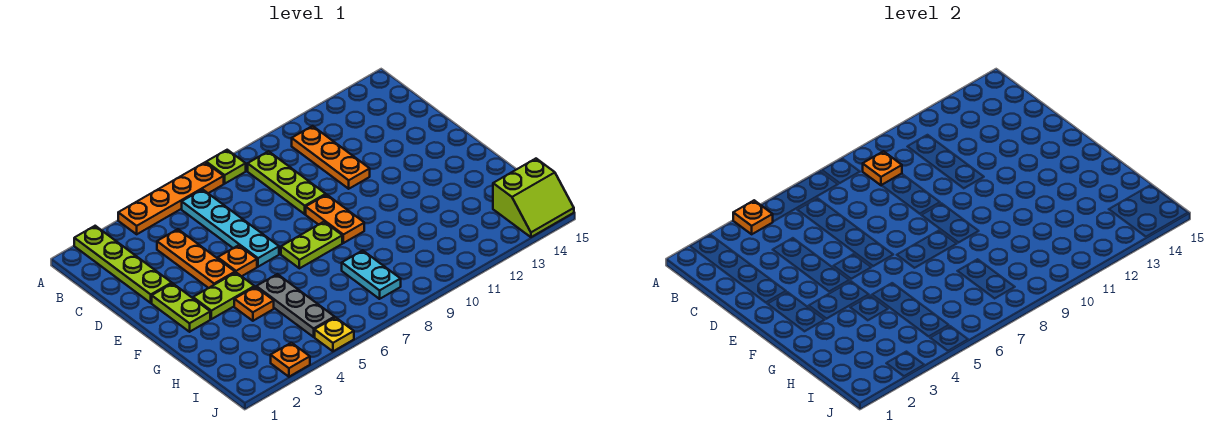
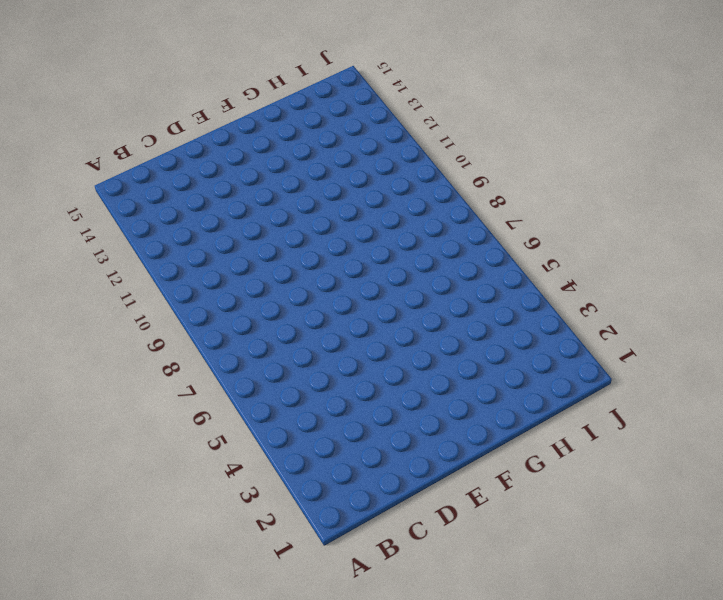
none -> lime plate A2:D2 level 1
none -> orange plate A4:A7 level 1
none -> lime plate A8 level 1

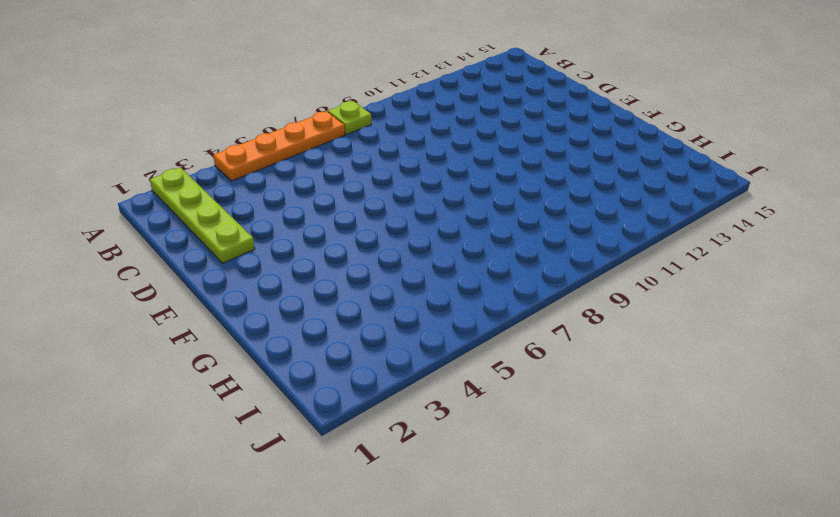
none -> cyan plate B6:E6 level 1
none -> lime plate B9:D9 level 1
none -> orange plate B11:D11 level 1

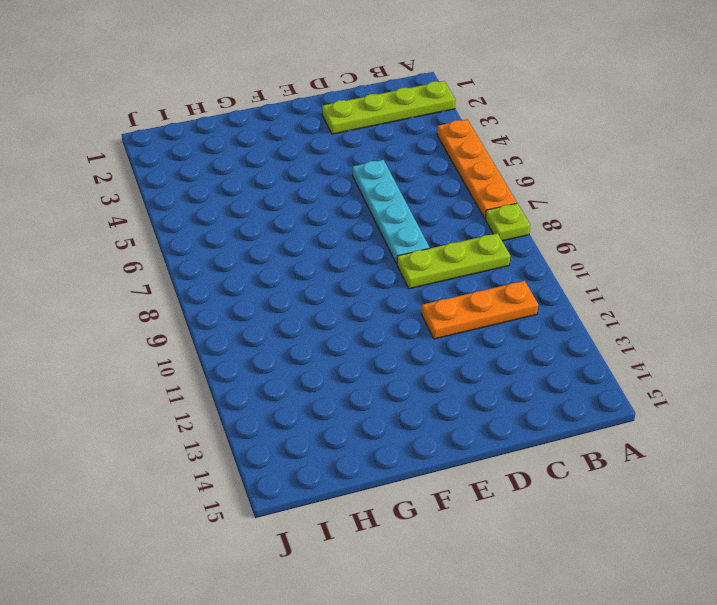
cyan plate D5:D8 level 1 -> cyan plate B6:E6 level 1
none -> orange plate C4:E4 level 1
none -> lime plate E2:F2 level 1
none -> orange plate E5 level 1

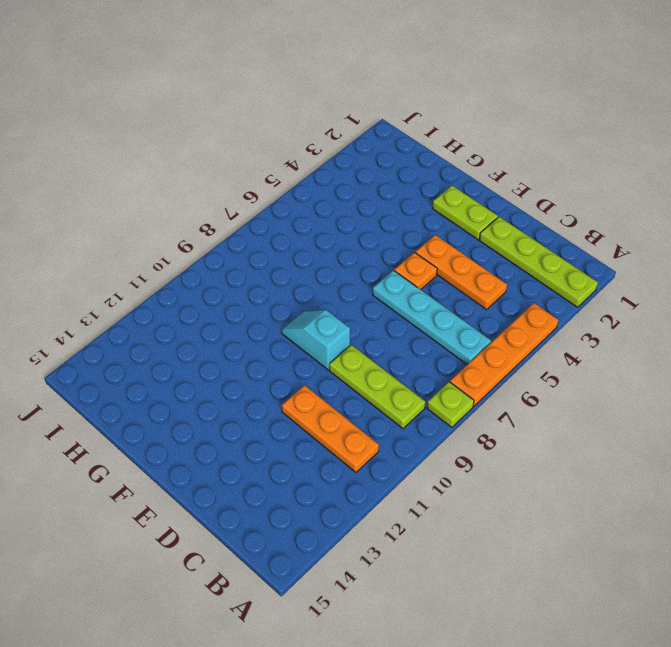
cyan slope E9:F9 level 1 top E -> orange plate E9:F9 level 1
none -> lime plate F3:F4 level 1
none -> lime plate F7:F8 level 1
none -> orange plate G4 level 1

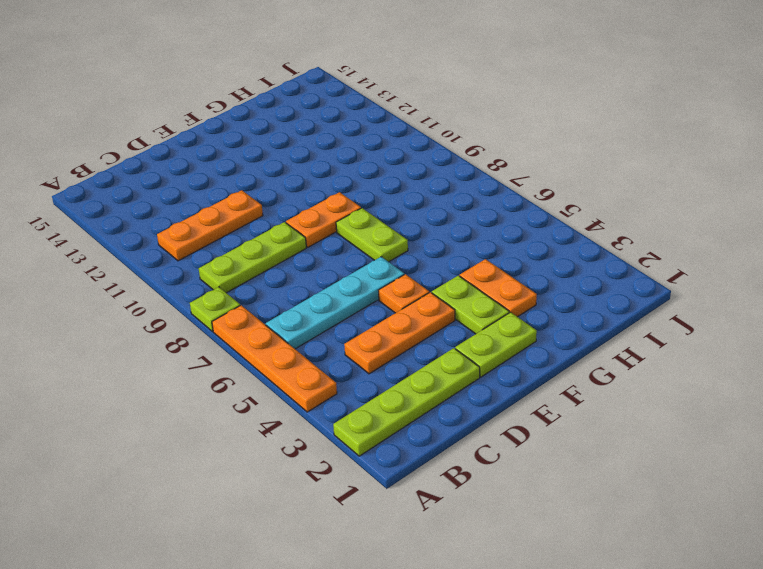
orange plate G3:G4 level 1 -> orange plate G4 level 1
none -> grey plate G5:I5 level 1
none -> cyan plate H8:I8 level 1
none -> lime slope I14:J15 level 1 top I

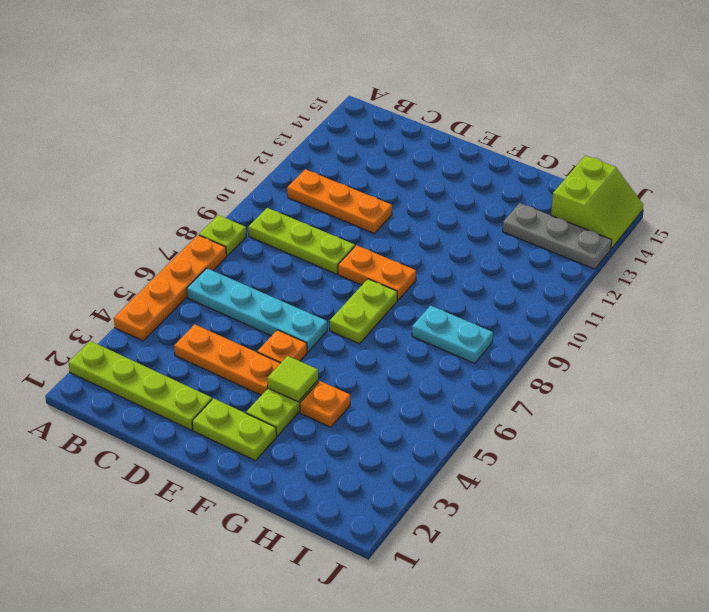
lime tile F4 level 2 -> none
grey plate H13:J13 level 1 -> grey plate G5:I5 level 1
none -> orange plate J3 level 1
none -> yellow plate J5 level 1
none -> orange plate A4 level 2

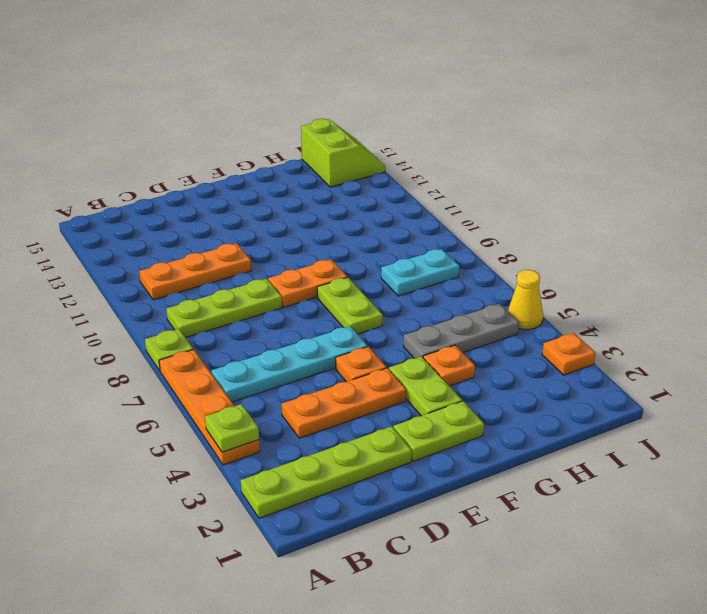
lime plate A4 level 2 -> orange plate A4 level 2
yellow cone J5 level 1 -> yellow plate J5 level 1
none -> orange plate B9 level 2

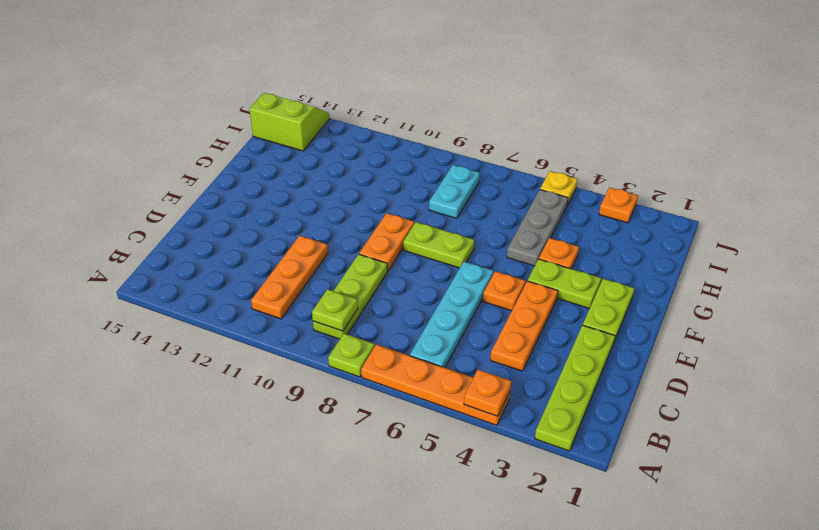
lime plate B9 level 2 -> orange plate B9 level 2

